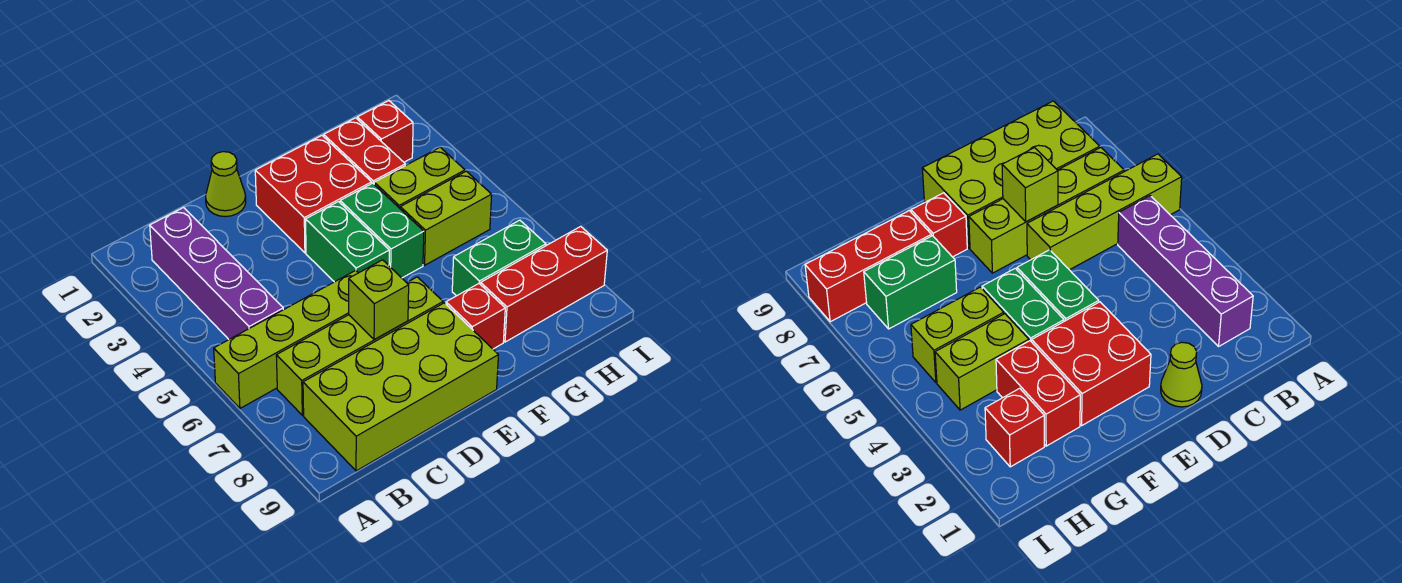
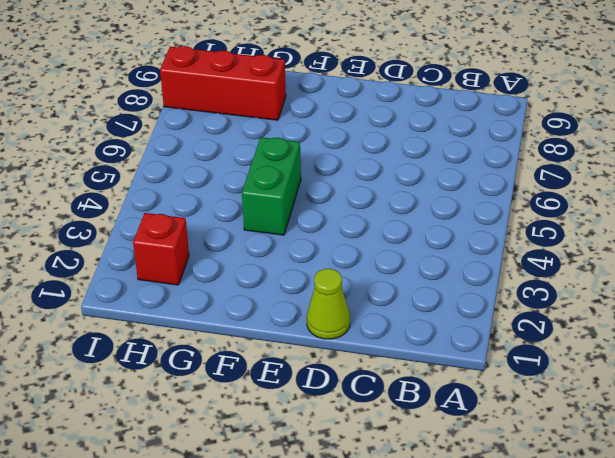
none -> lime brick A6:D6 level 1
none -> purple brick B2:B5 level 1
none -> lime brick B7:E7 level 1

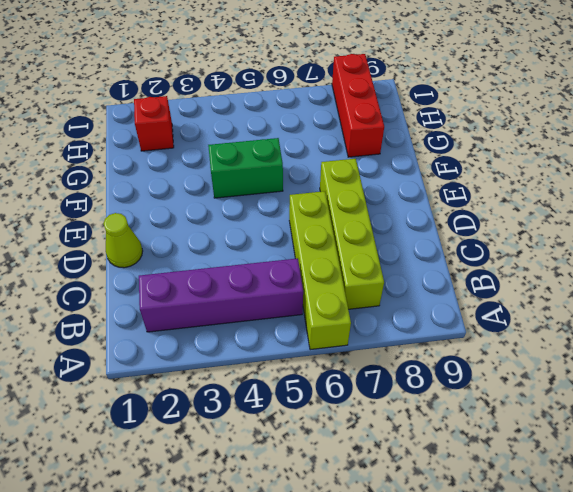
none -> lime brick B8:E9 level 1
none -> red brick E2:F3 level 1
none -> green brick E4:E5 level 1

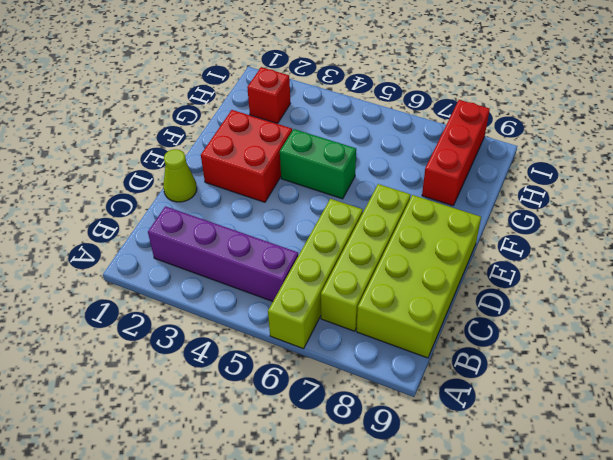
none -> green brick E4:E5 level 1
none -> red brick F8 level 1
none -> red brick G2:G3 level 1

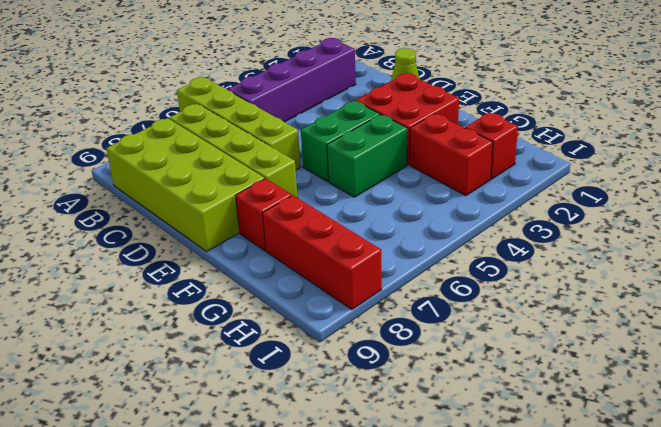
red brick G3:H3 level 1 -> red brick G2:G3 level 1
none -> lime brick G4:H4 level 1
none -> lime brick G5:H5 level 1
none -> green brick G7:H7 level 1

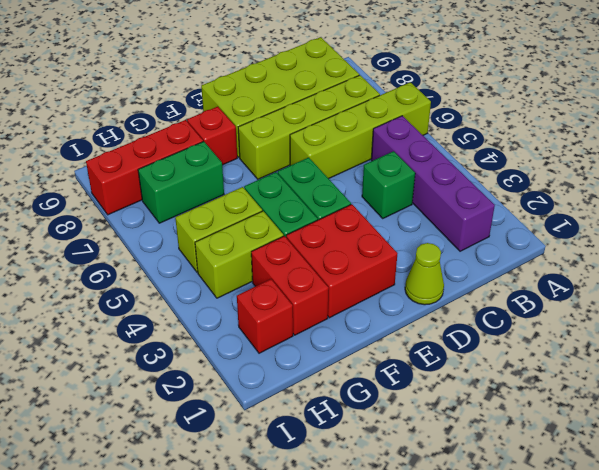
green brick C4 level 1 -> none
none -> lime brick D7 level 2

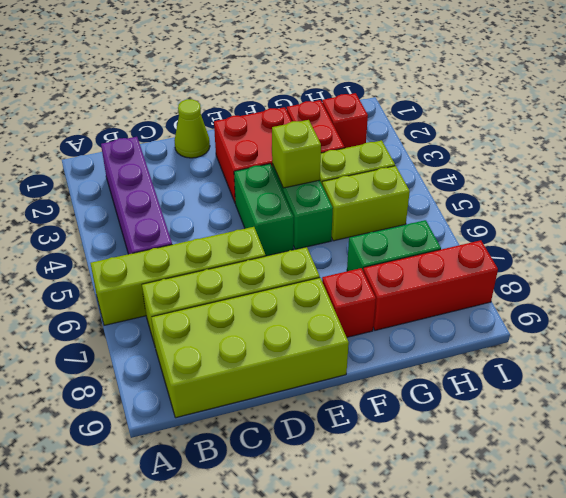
lime brick F4 level 2 -> lime brick D7 level 2

